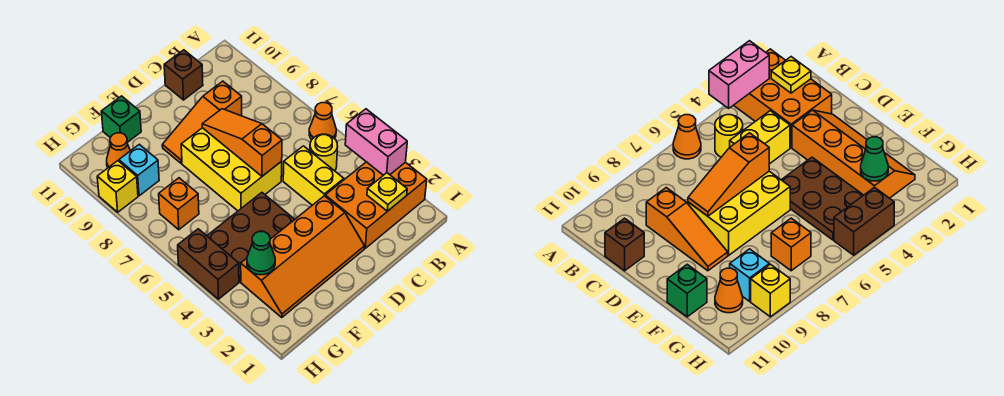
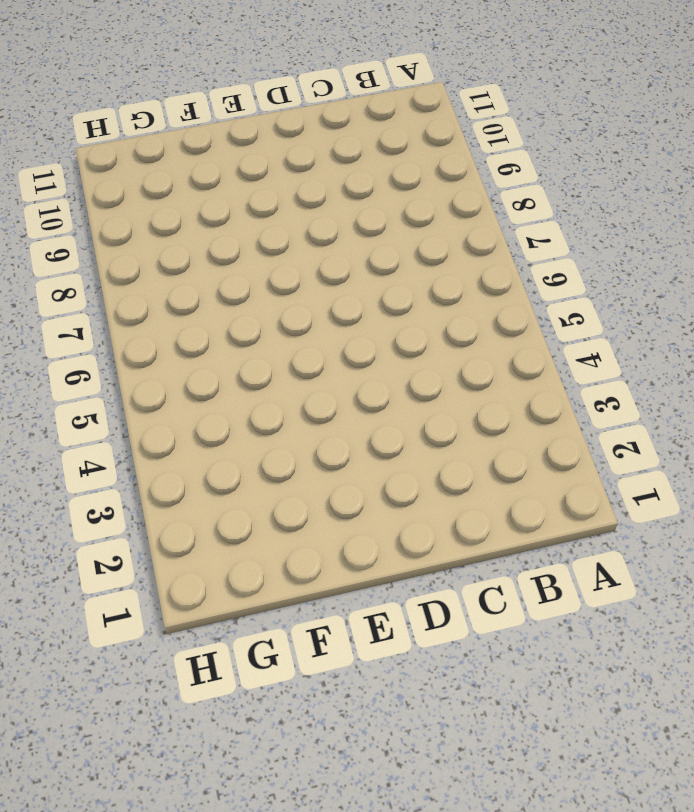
none -> orange brick A2:C3 level 1
none -> orange cone A6 level 1
none -> yellow round brick B5 level 1

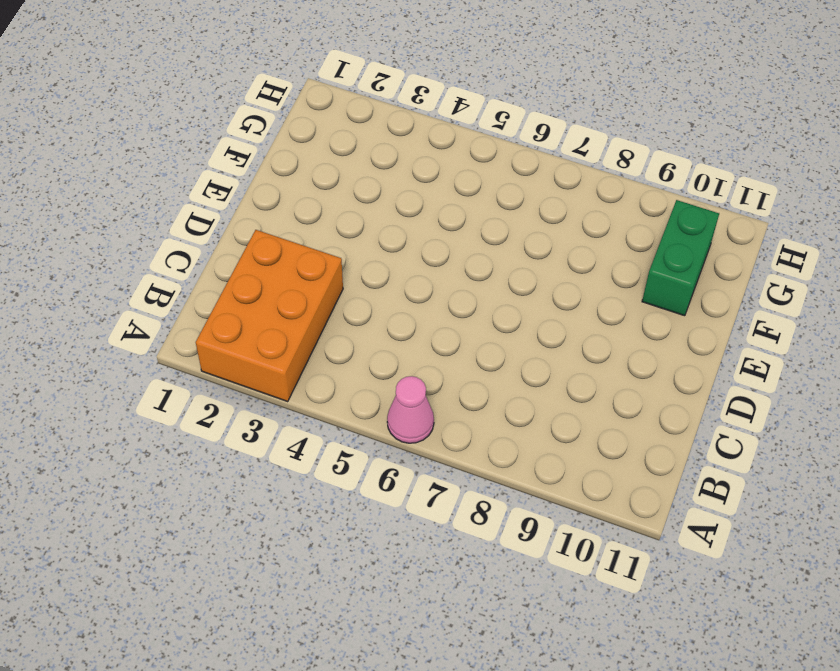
pink cone A6 level 1 -> orange cone A6 level 1
green brick F10:G10 level 1 -> orange cone G10 level 1
none -> yellow round brick B5 level 1
none -> yellow brick C4:C5 level 1
none -> orange slope C9:E9 level 1 top C

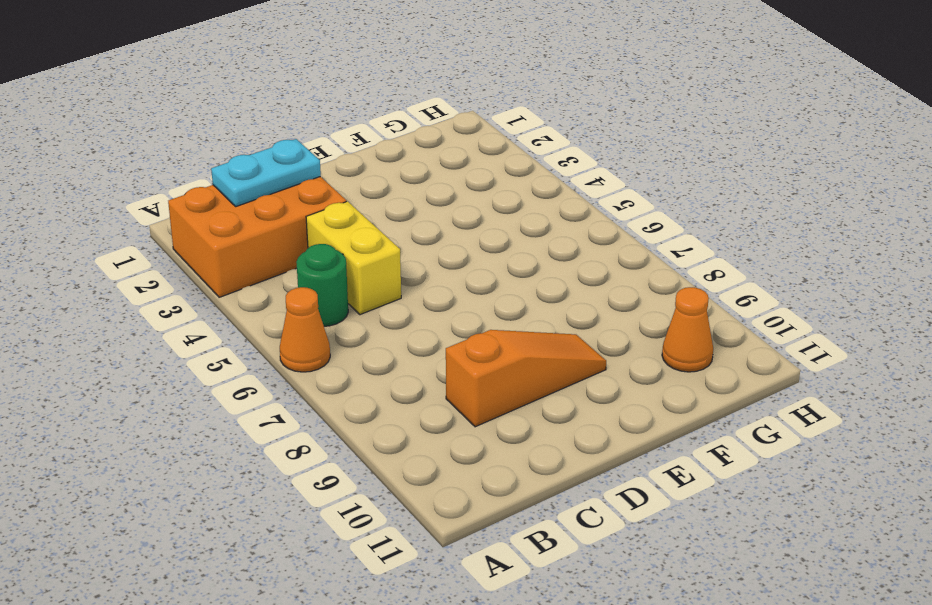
cyan plate B2:C2 level 2 -> yellow plate B2 level 2
green round brick B5 level 1 -> yellow round brick B5 level 1
none -> brown brick C11 level 1
none -> orange slope D2:G3 level 1 top 3
none -> yellow brick D6:E8 level 1

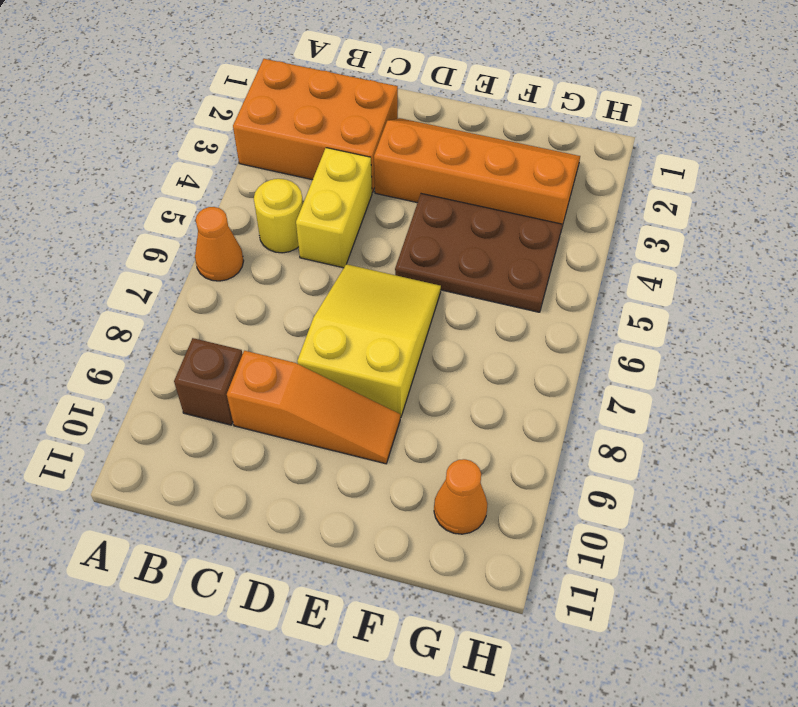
brown brick B9 level 1 -> brown brick C11 level 1
yellow slope D6:E8 level 1 top 8 -> yellow brick D6:E8 level 1
none -> green brick F11 level 1
none -> orange brick G7 level 1
none -> cyan brick G9 level 1

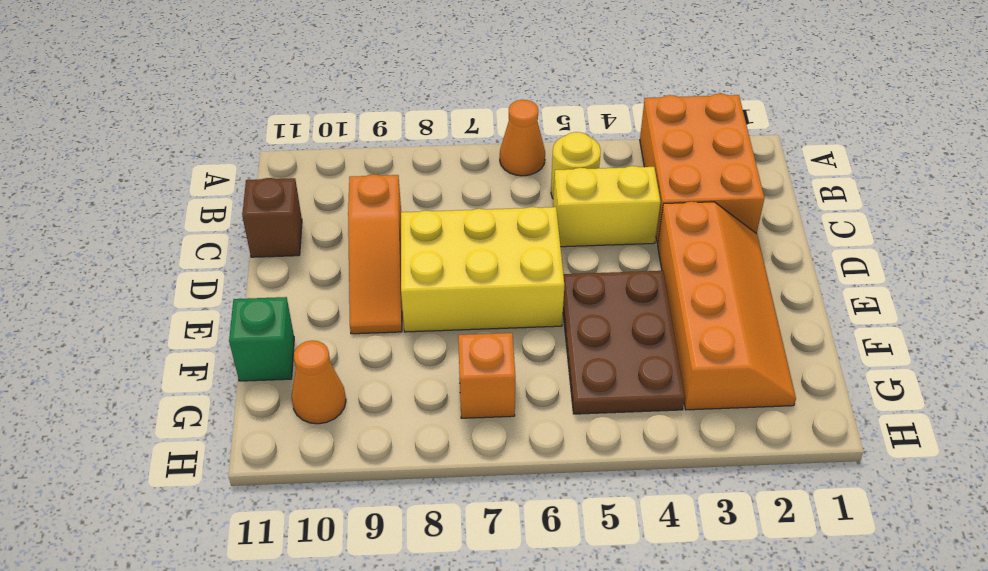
none -> cyan brick G9 level 1
none -> brown brick H4:H5 level 1
none -> yellow brick H9 level 1

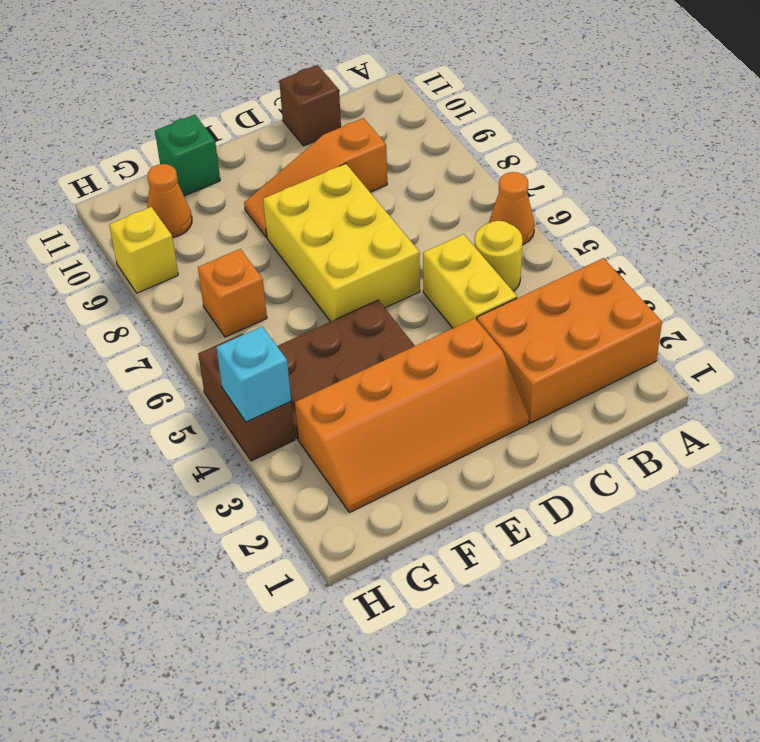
cyan brick H4 level 2 -> cyan brick G9 level 1
none -> pink brick A3:A4 level 2
none -> yellow plate B2 level 2
none -> orange slope D6:D8 level 2 top 6

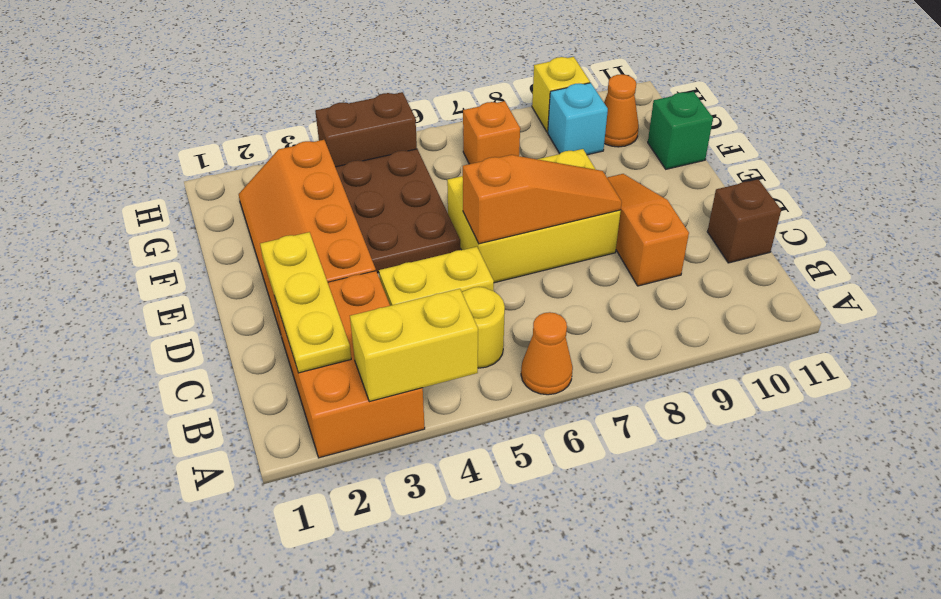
yellow brick A3:A4 level 2 -> pink brick A3:A4 level 2
yellow plate B2:D2 level 2 -> yellow plate B2 level 2
none -> green cone G3 level 2

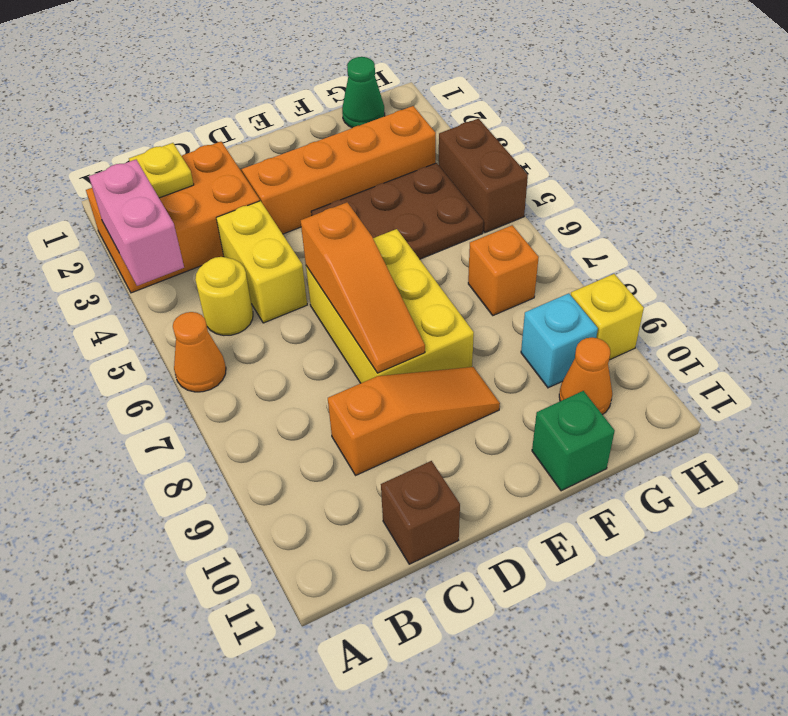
green cone G1 level 1 -> green cone G3 level 2

